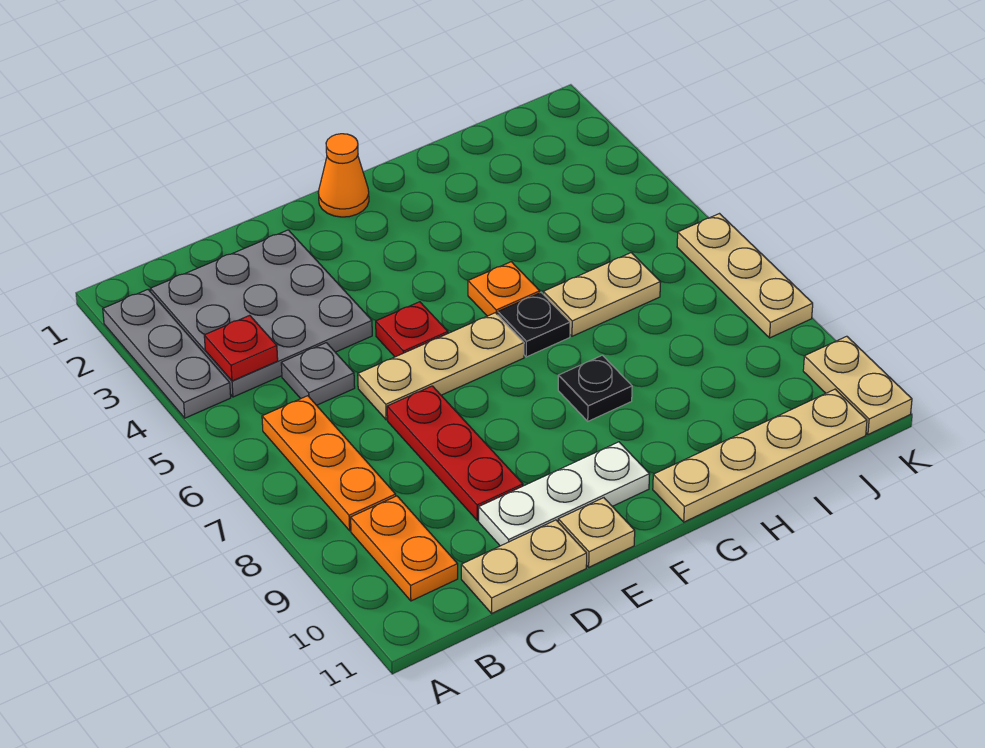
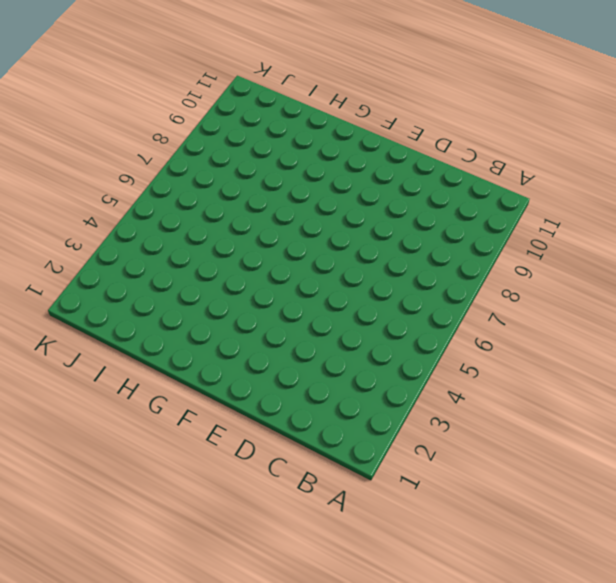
none -> grey plate A2:A4 level 1
none -> grey plate B2:D4 level 1
none -> orange plate B6:B8 level 1

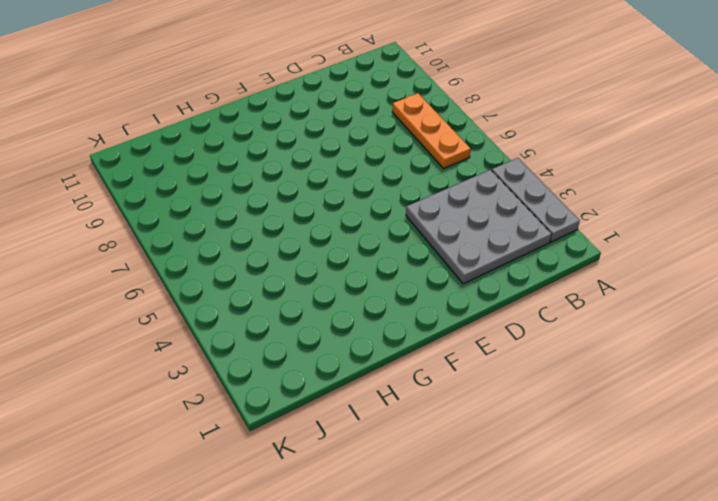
none -> orange plate B9:B10 level 1
none -> grey plate C5 level 1
none -> tan plate C11:D11 level 1

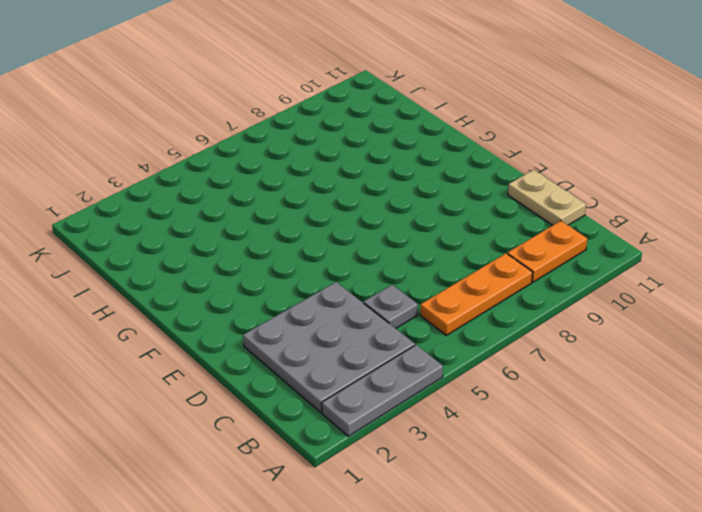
none -> tan plate D6:F6 level 1
none -> red plate D7:D9 level 1
none -> white plate D10:F10 level 1

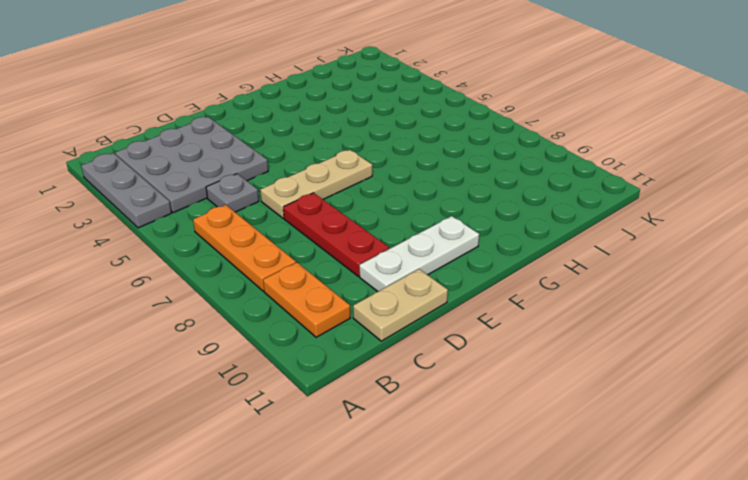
none -> red plate E5 level 1
none -> tan plate E11 level 1
none -> orange cone F1 level 1

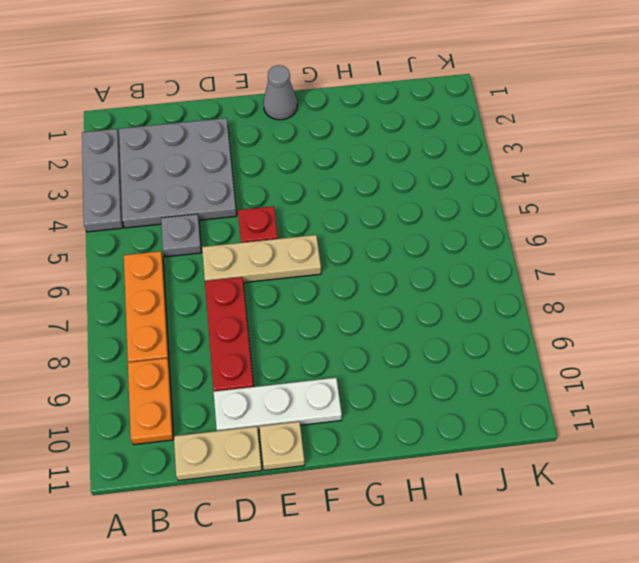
grey cone F1 level 1 -> orange cone F1 level 1
none -> orange plate G5 level 1
none -> black plate G6 level 1
none -> black plate G8 level 1

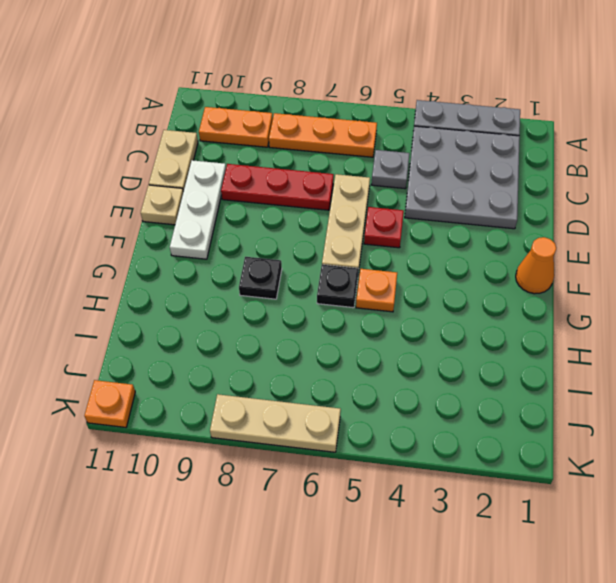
orange plate K11 level 1 -> tan plate K10:K11 level 1
none -> tan plate G11:J11 level 1
none -> tan plate H6:I6 level 1
none -> red plate B4 level 2

